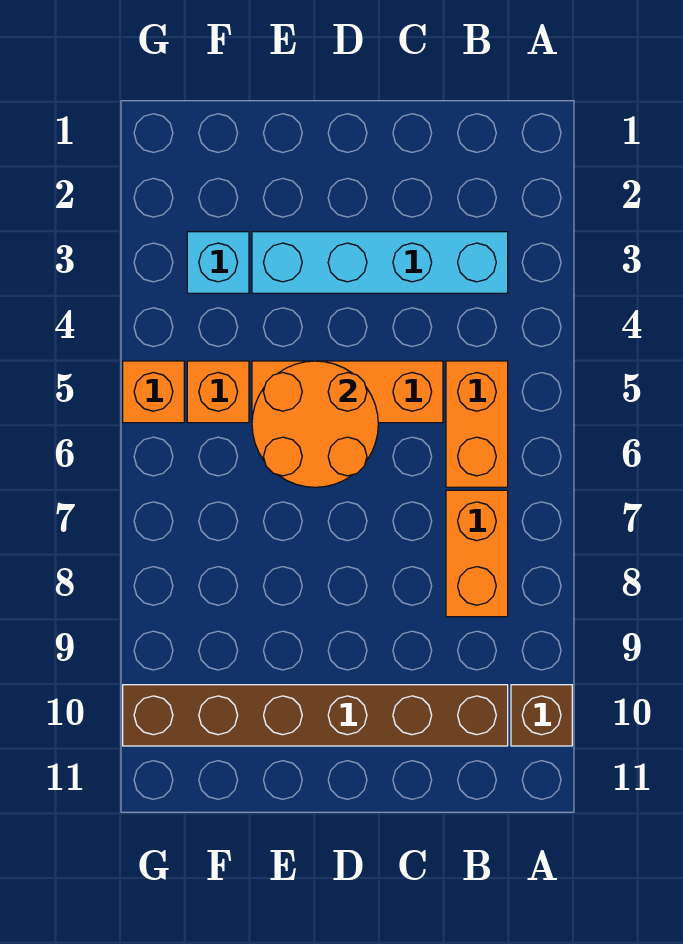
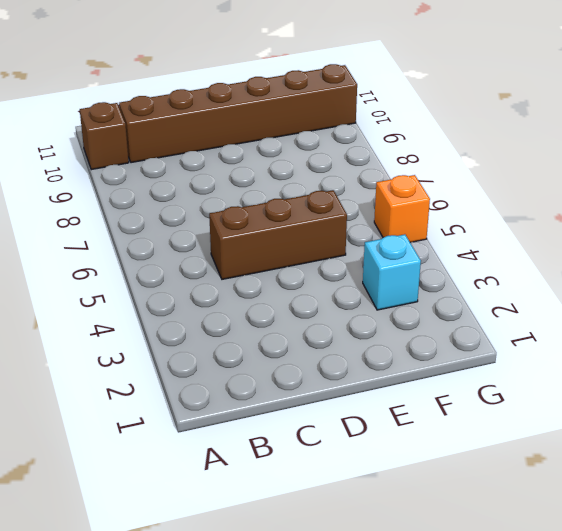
brown brick C5:E5 level 1 -> orange brick C5:E5 level 1
none -> cyan brick B3:E3 level 1
none -> orange brick B5:B6 level 1

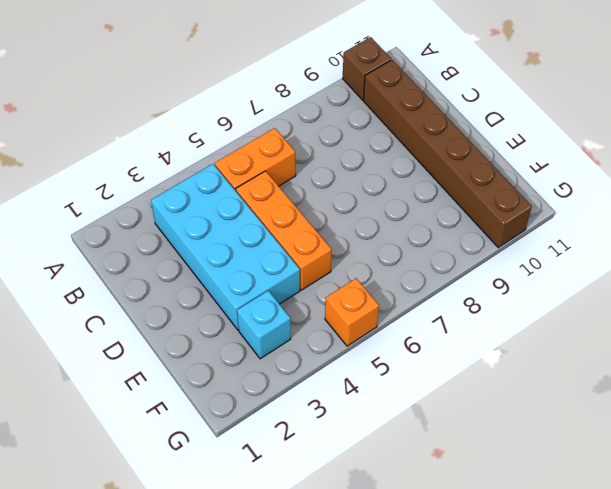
cyan brick B3:E4 level 1 -> cyan brick B3:E3 level 1
none -> orange brick B7:B8 level 1
none -> orange brick F5 level 1

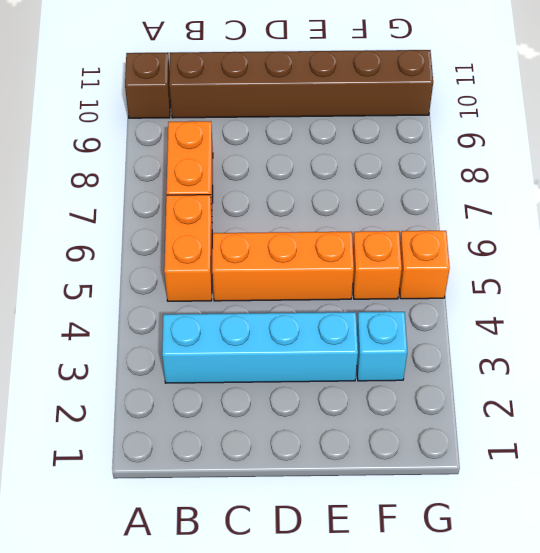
none -> orange round brick D5:E6 level 2

